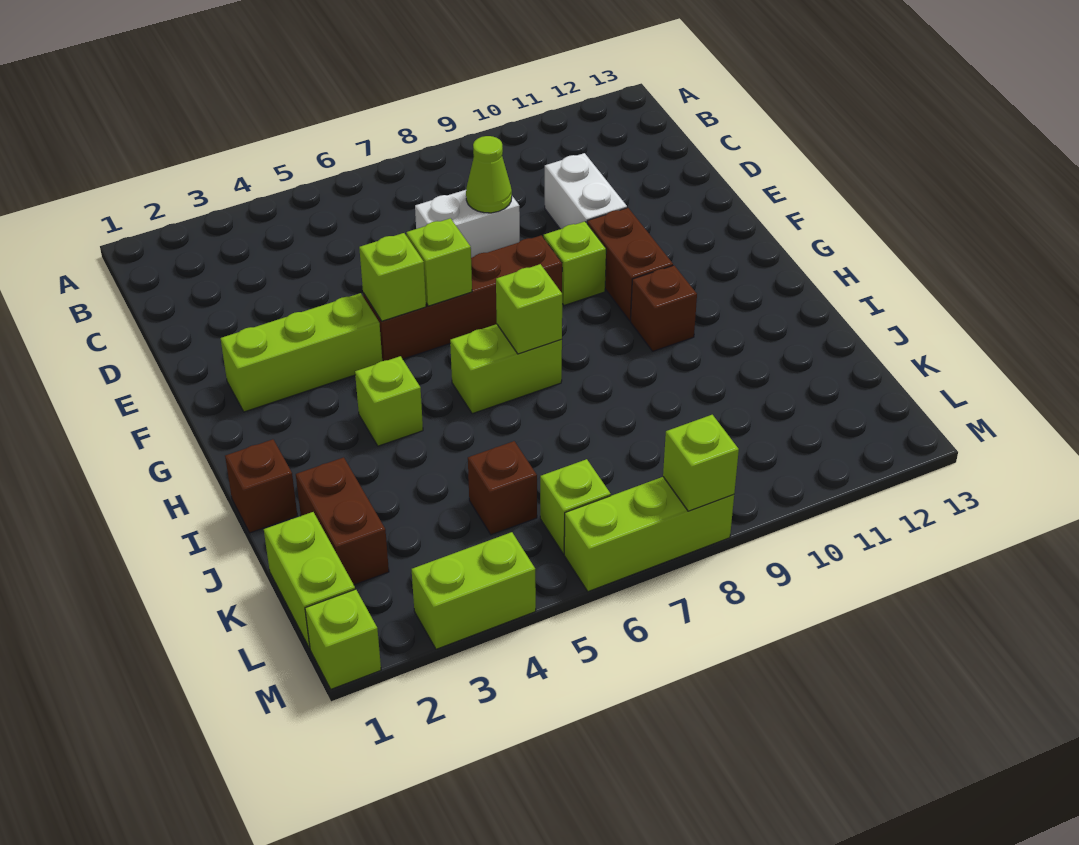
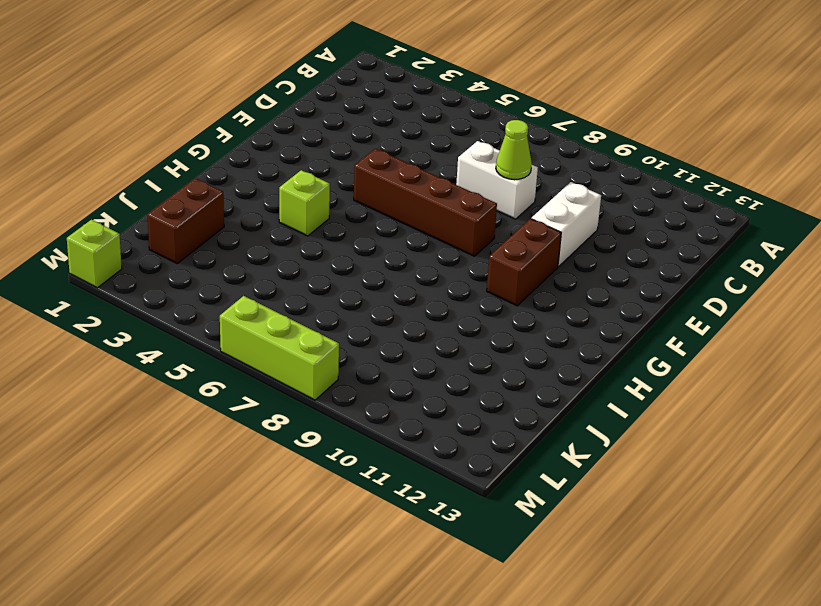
none -> lime brick F2:F4 level 1
none -> lime brick F9 level 1
none -> lime brick H6:H7 level 1

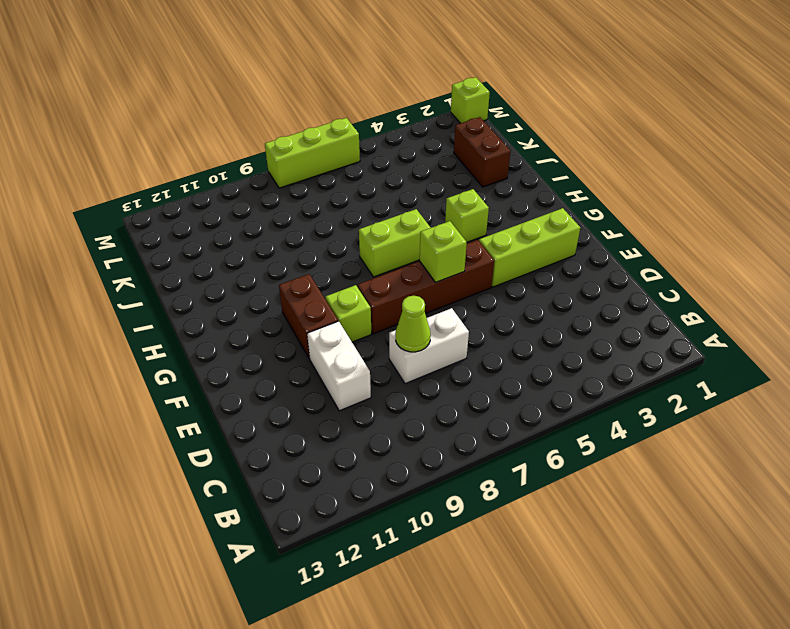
none -> brown brick H10 level 1
none -> brown brick I1 level 1
none -> lime brick K1:L1 level 1

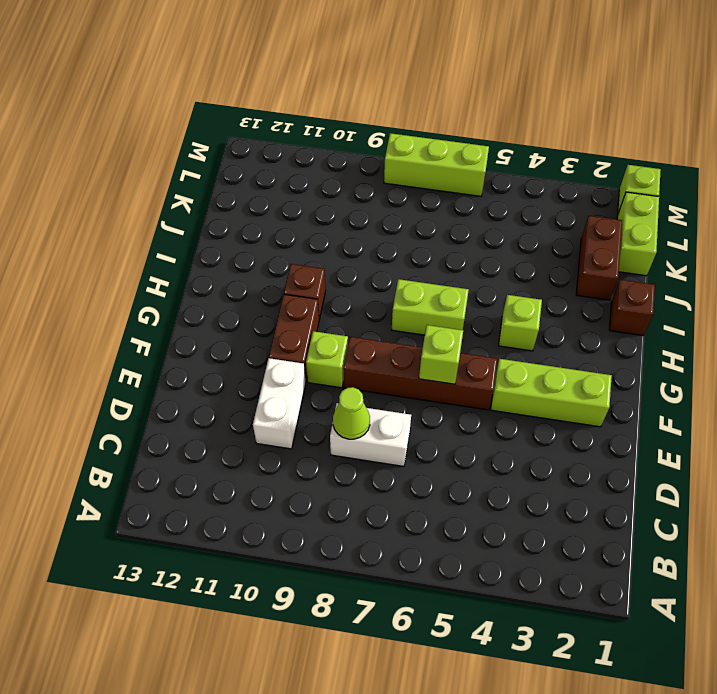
none -> brown brick K5 level 1
none -> lime brick L6 level 1
none -> lime brick M3:M4 level 1

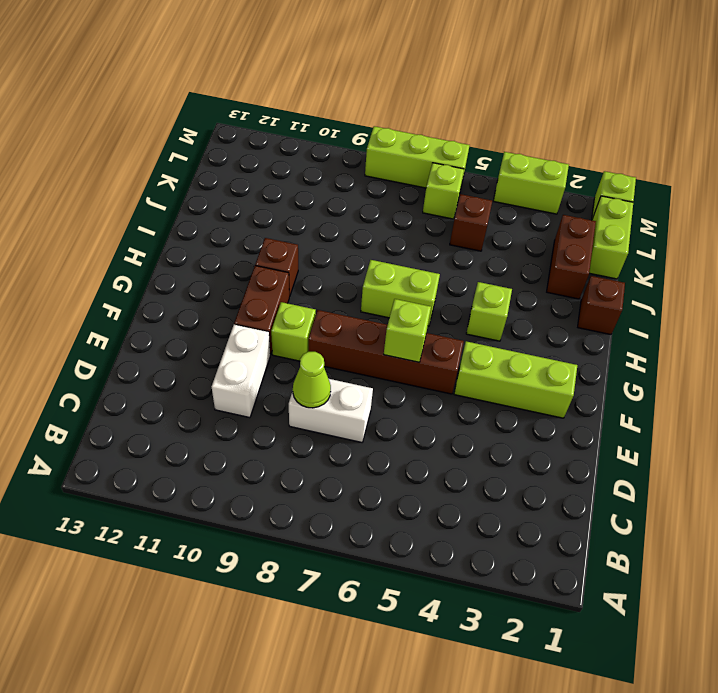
none -> lime brick F5 level 2
none -> lime brick H7 level 2
none -> lime brick M8 level 2

